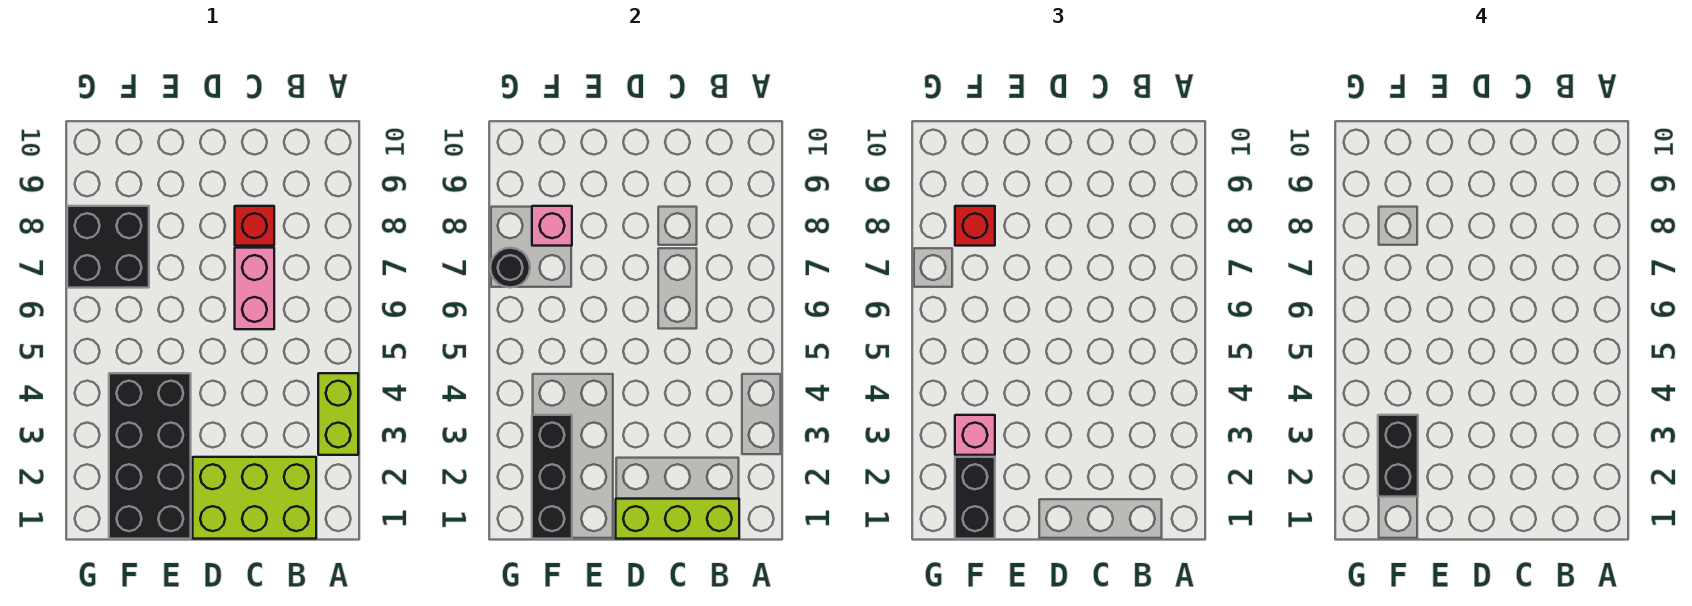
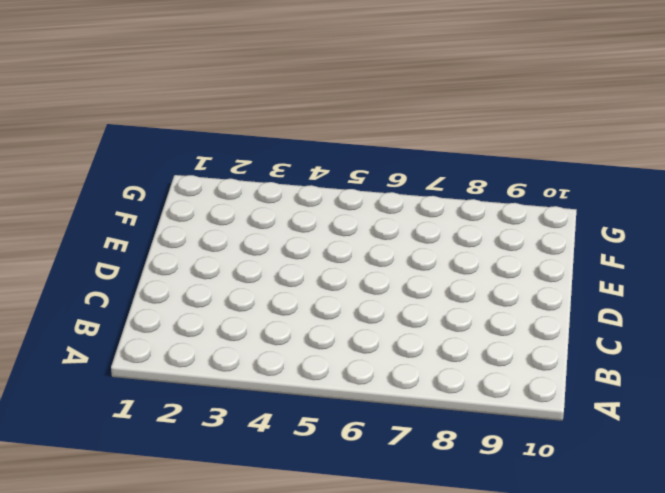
none -> lime brick A3:A4 level 1
none -> lime brick B1:D2 level 1
none -> pink brick C6:C7 level 1

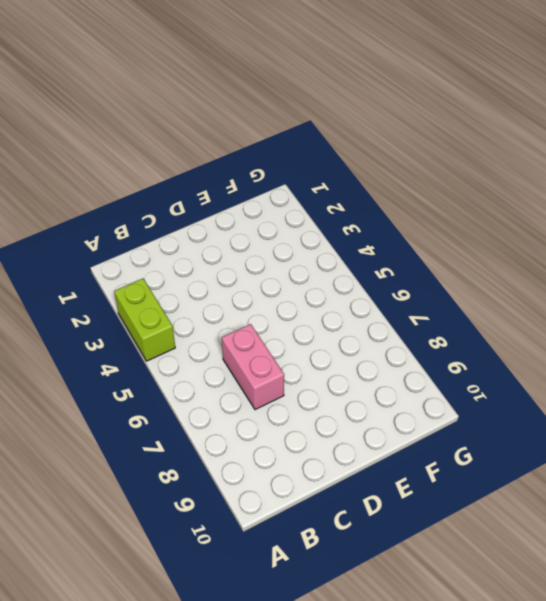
none -> lime brick B1:D2 level 1
none -> red brick C8 level 1
none -> black brick E1:F4 level 1

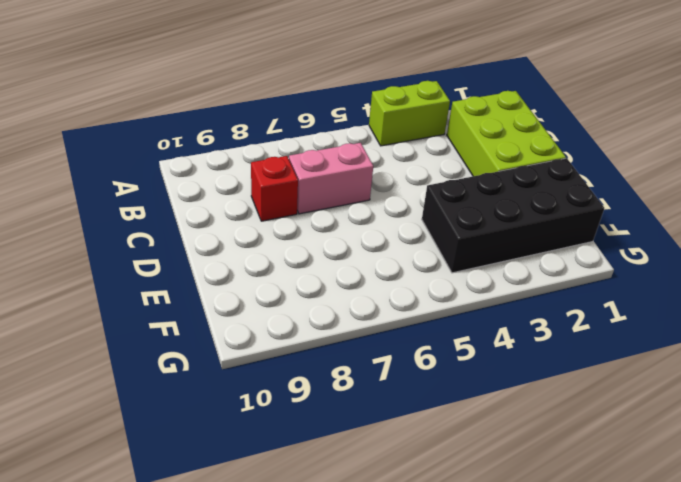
none -> black brick F7:G8 level 1
none -> lime brick B1:D1 level 2
none -> black brick F1:F3 level 2

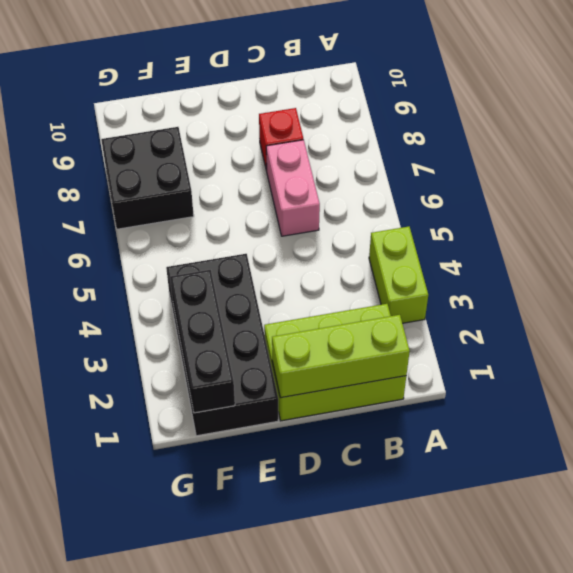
none -> pink brick F8 level 2
none -> black round brick G7 level 2
none -> black brick F1:F2 level 3

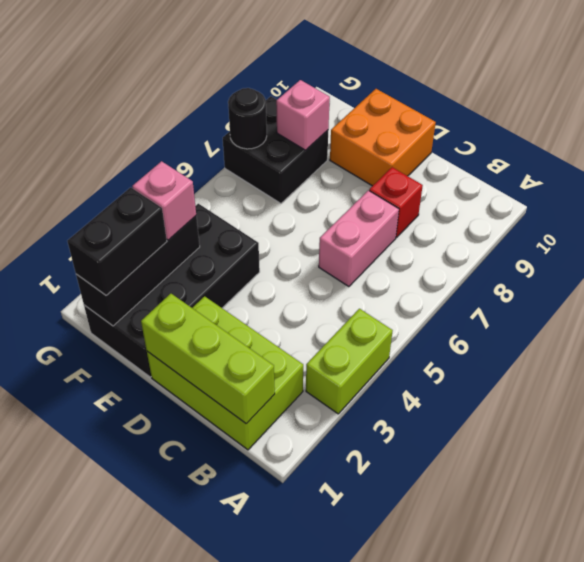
orange brick D9:E10 level 1 -> none
none -> red brick F8 level 3
none -> black brick F2:F3 level 4

